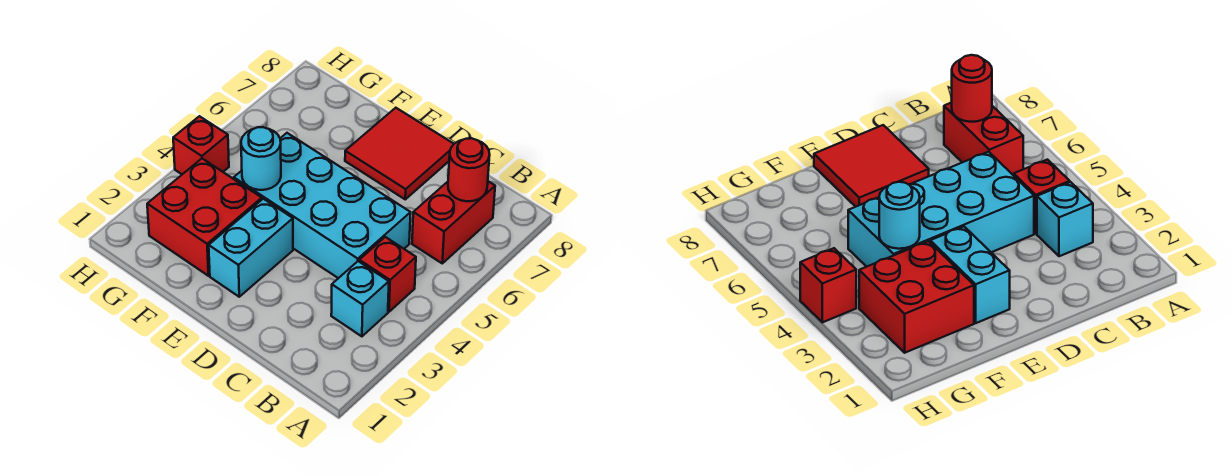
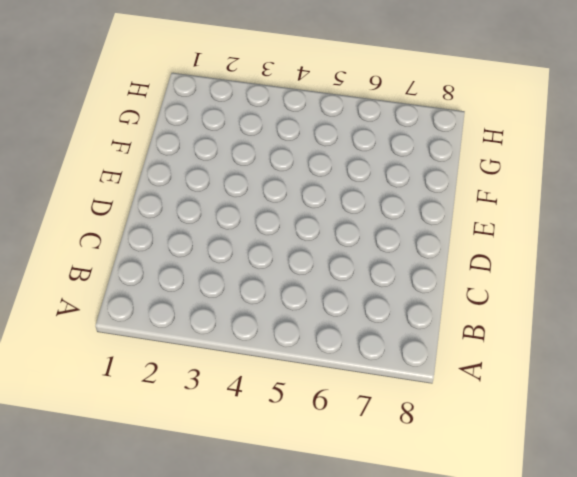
none -> cyan brick B3 level 1
none -> red brick B4 level 1

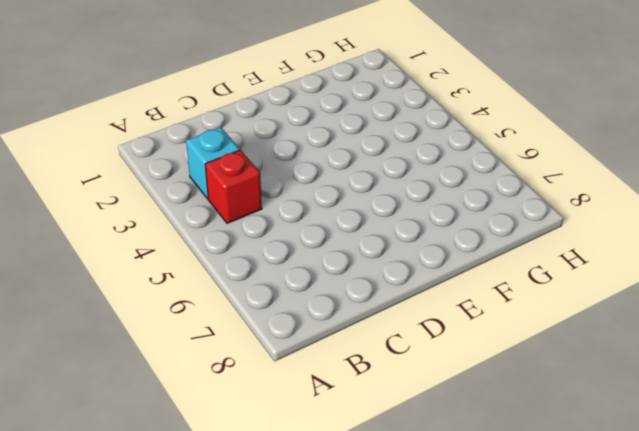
none -> red brick B6:B7 level 1
none -> cyan brick C4:F5 level 1

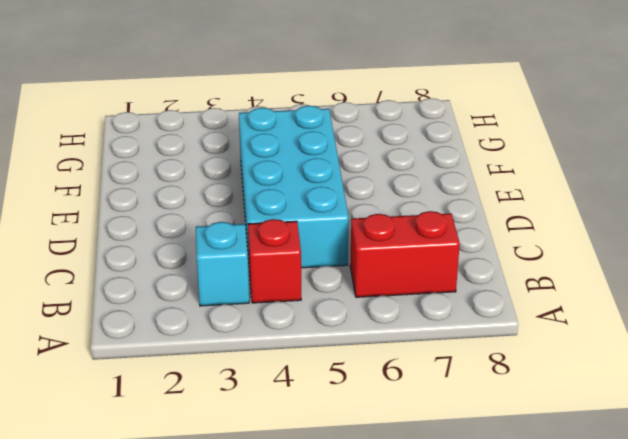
none -> red tile D7:E8 level 1
none -> cyan brick E2:E3 level 1

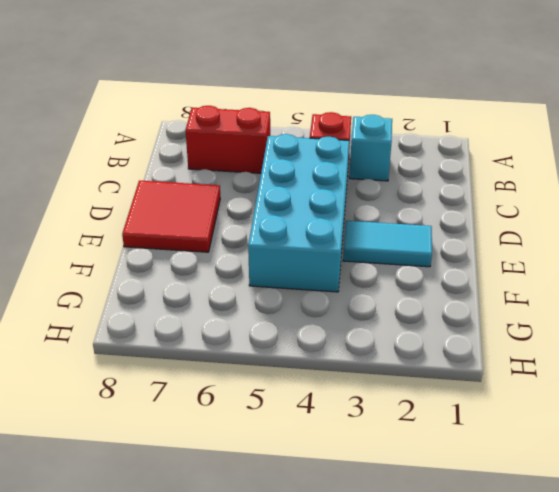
cyan tile E2:E3 level 1 -> cyan brick E2:E3 level 1
none -> red brick F2:G3 level 1
none -> red brick H4 level 1

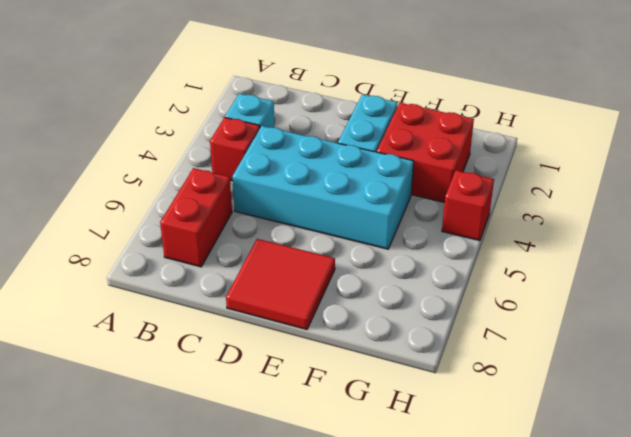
none -> red round brick B7 level 2
none -> cyan round brick F4 level 2

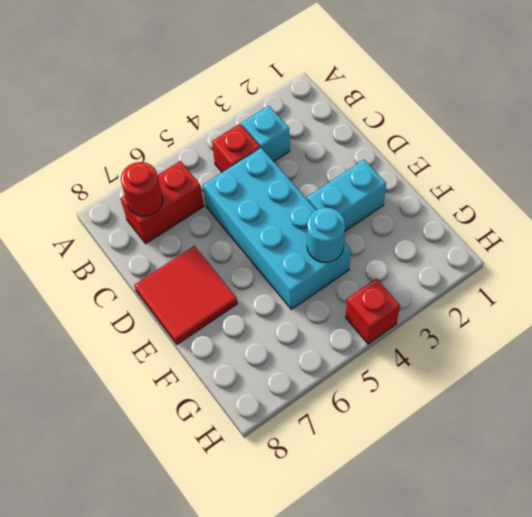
none -> red brick F2:G3 level 1

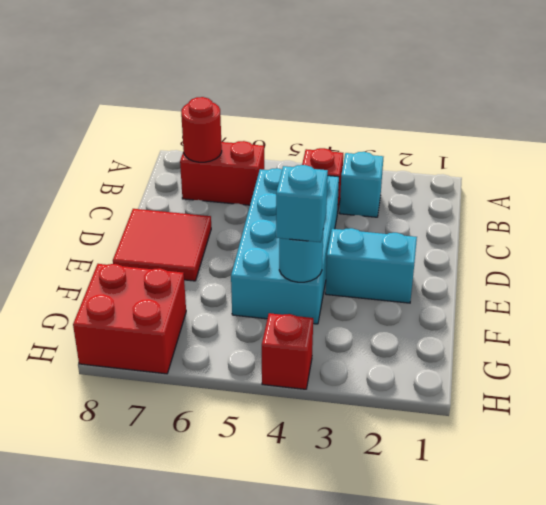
cyan brick F4 level 3 -> none
red brick G7:H8 level 1 -> red brick F2:G3 level 1

